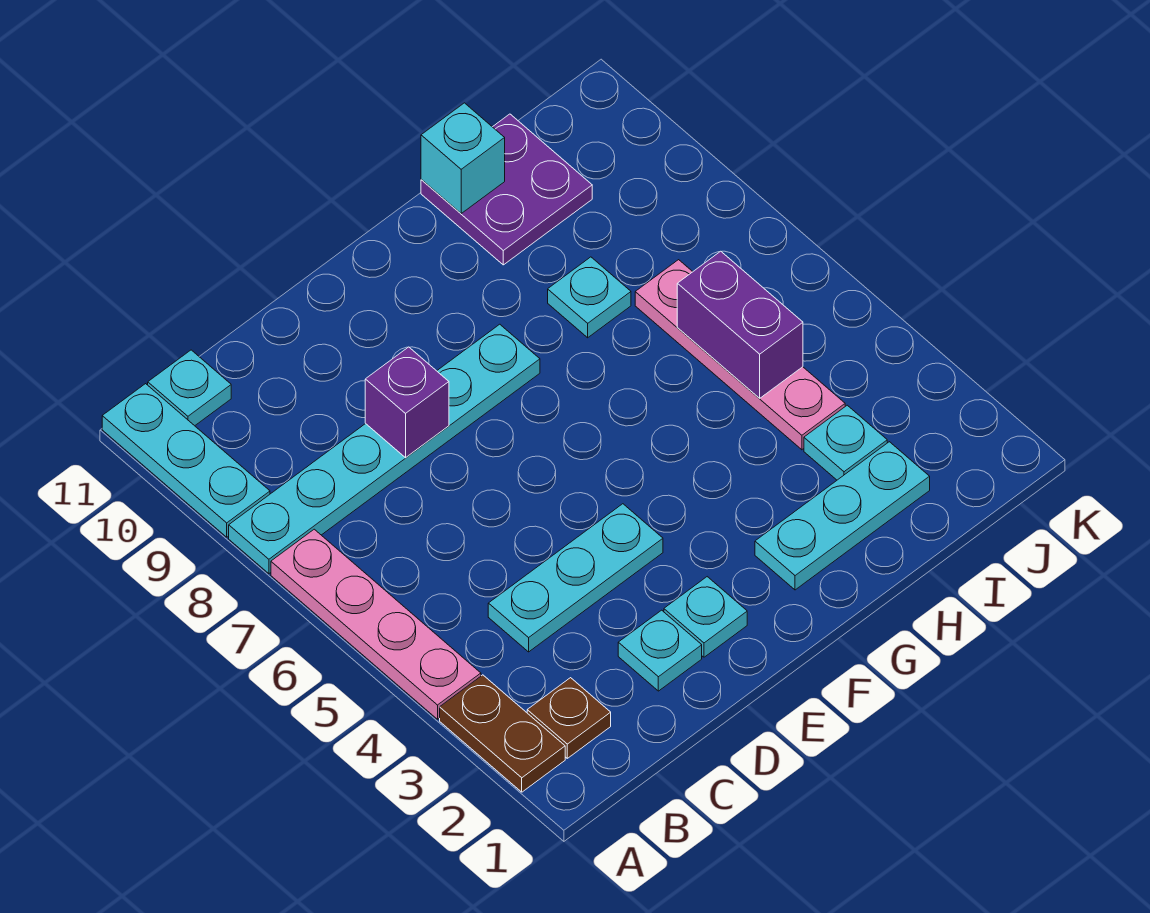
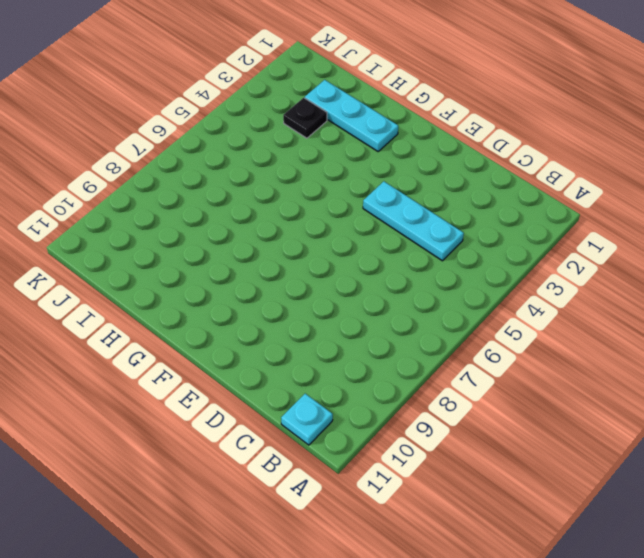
black plate I3 level 1 -> cyan plate I3 level 1
none -> brown plate A2:A3 level 1
none -> pink plate A4:A7 level 1
none -> cyan plate A8:F8 level 1

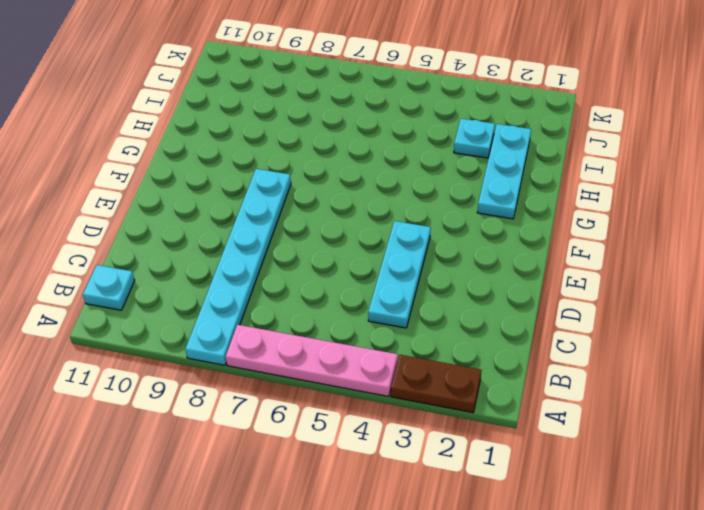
none -> cyan plate A9:A11 level 1
none -> brown plate B2 level 1
none -> cyan plate D2 level 1

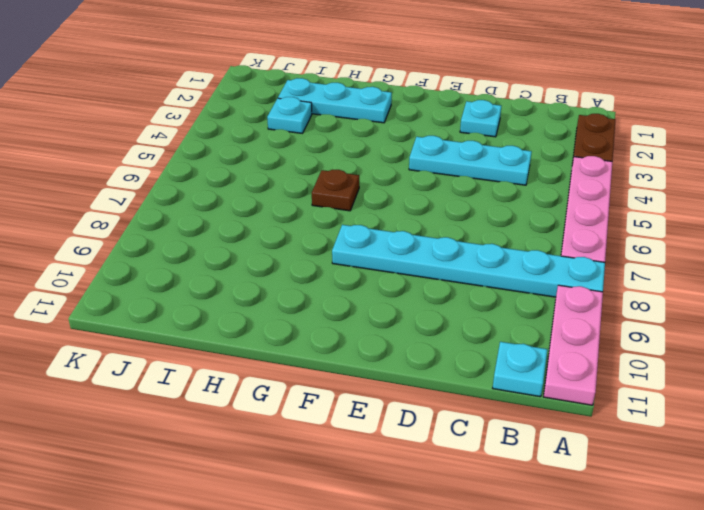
pink plate A9:A11 level 1 -> cyan plate A9:A11 level 1
brown plate G6 level 1 -> brown plate B2 level 1
none -> cyan plate E2 level 1
none -> cyan plate H8 level 1
none -> purple plate H10:I11 level 1

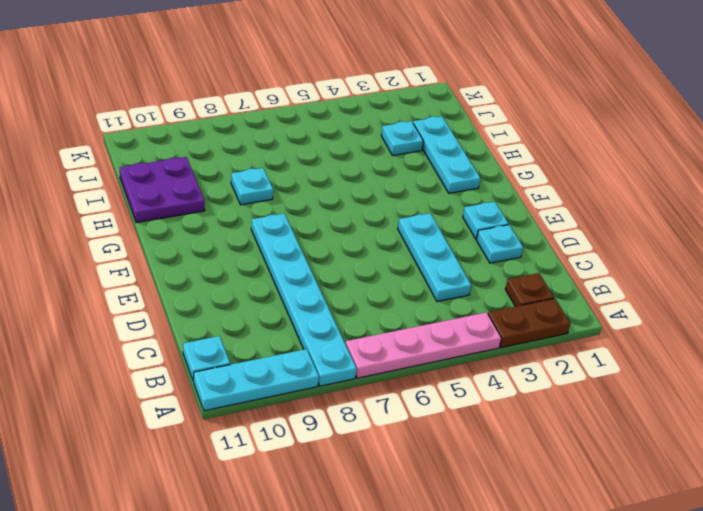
none -> pink plate I4:I7 level 1
none -> purple brick D8 level 2
none -> cyan brick H11 level 2

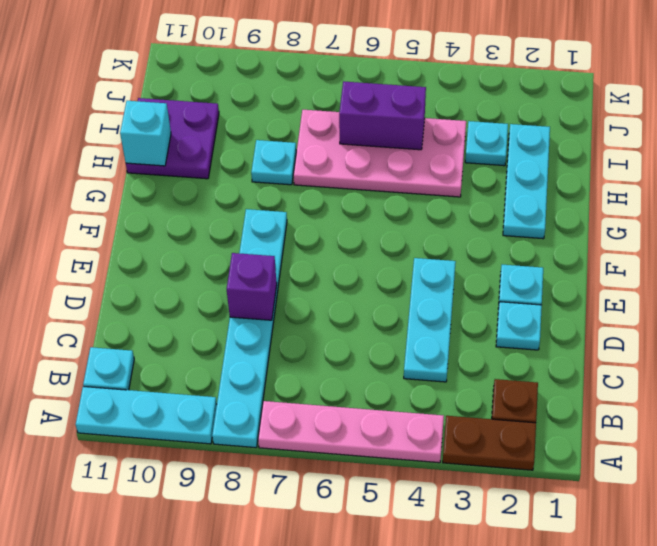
pink plate H4:I7 level 1 -> pink plate I4:I7 level 1

